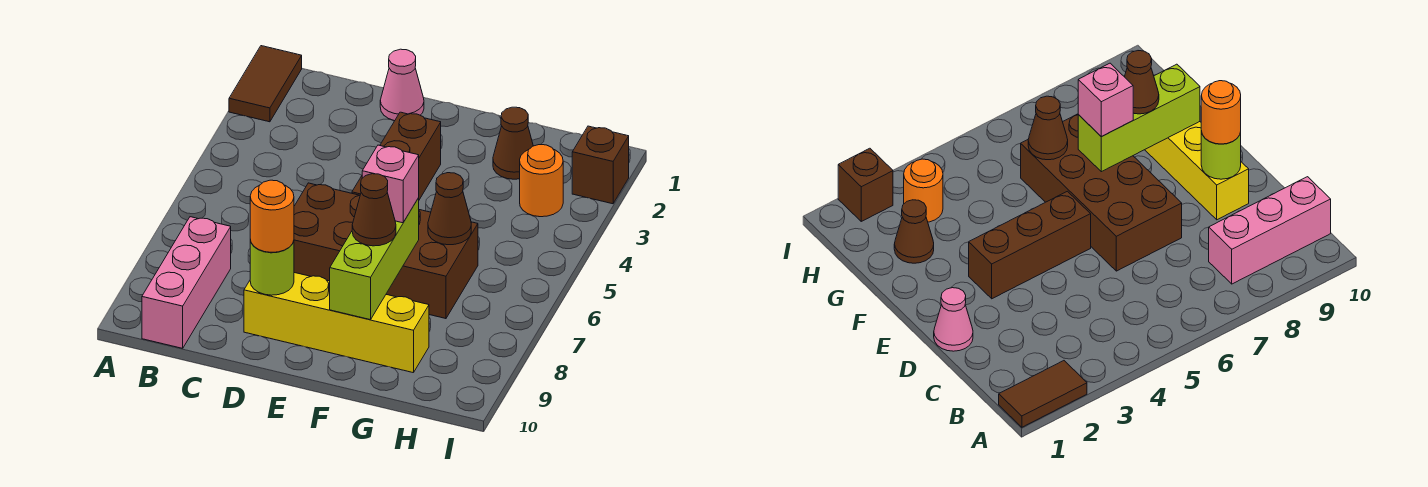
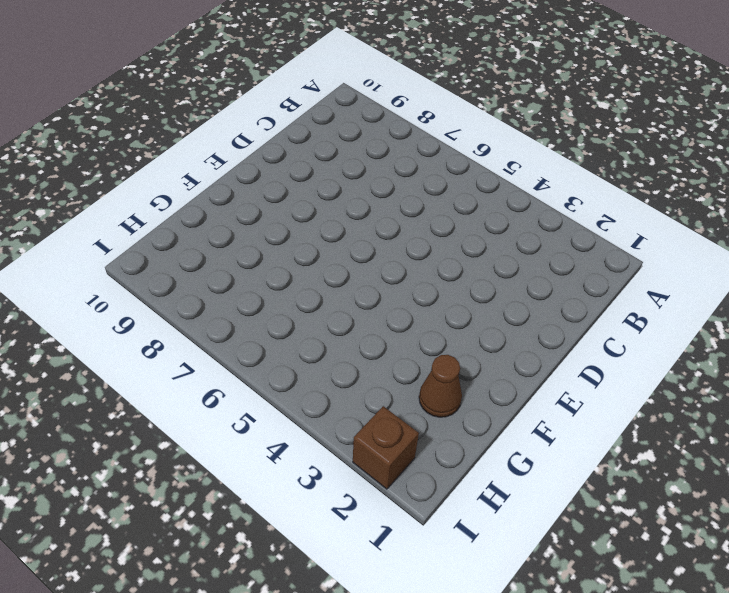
none -> brown tile A1:A2 level 1
none -> pink brick B8:B10 level 1
none -> pink cone D1 level 1

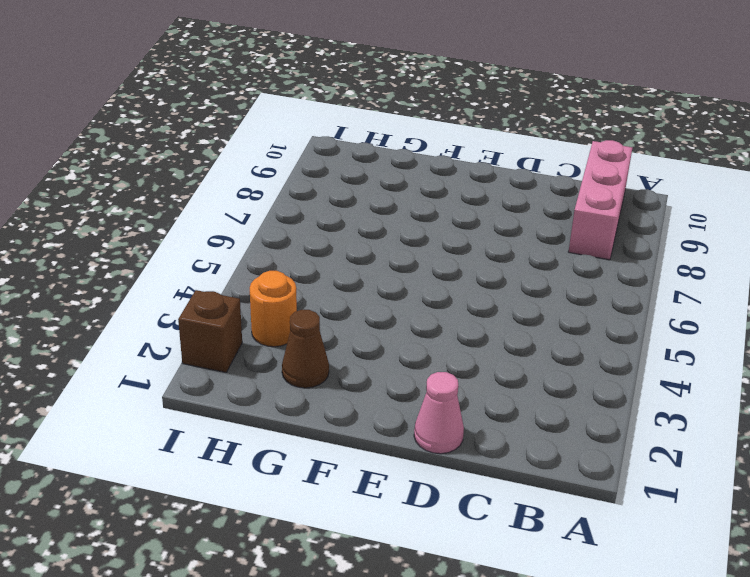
none -> brown tile A1:A2 level 1
none -> brown brick D6:G7 level 1
none -> yellow brick D9:G9 level 1

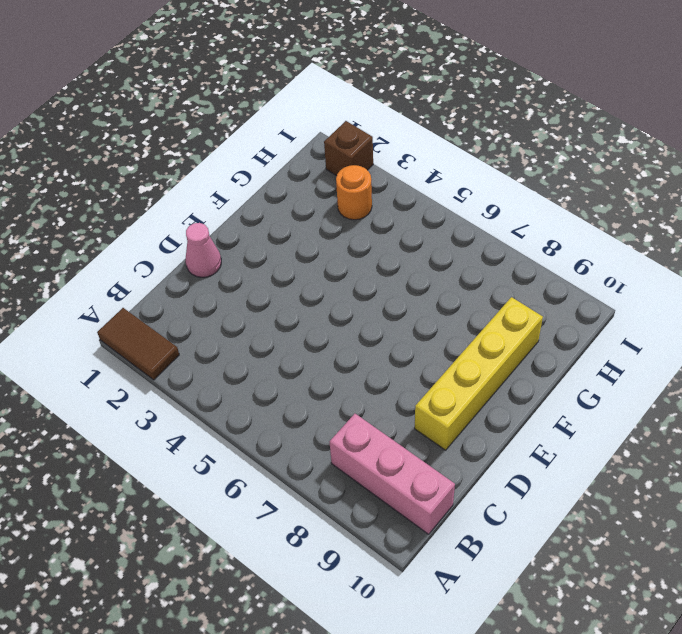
none -> brown brick D6:G7 level 1
none -> brown brick E3:E5 level 1
none -> brown cone G2 level 1

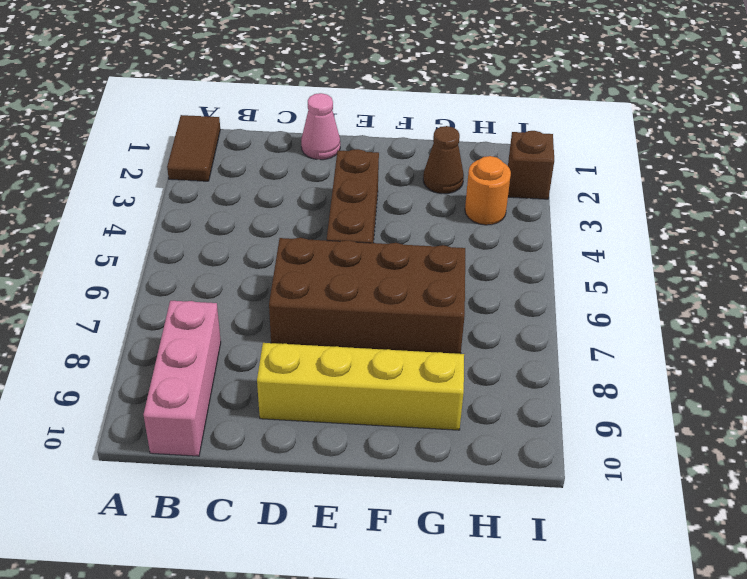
none -> lime round brick D9 level 2
none -> lime brick F7:F9 level 2
none -> brown cone G6 level 2

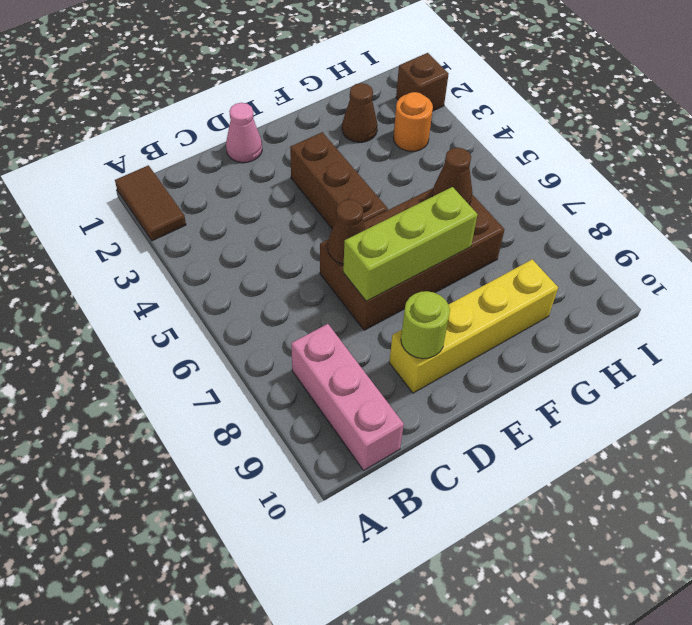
brown cone D6 level 2 -> brown cone F8 level 3
lime brick D7:F7 level 2 -> lime brick F7:F9 level 2
none -> orange round brick D9 level 3
none -> pink brick F7 level 3

